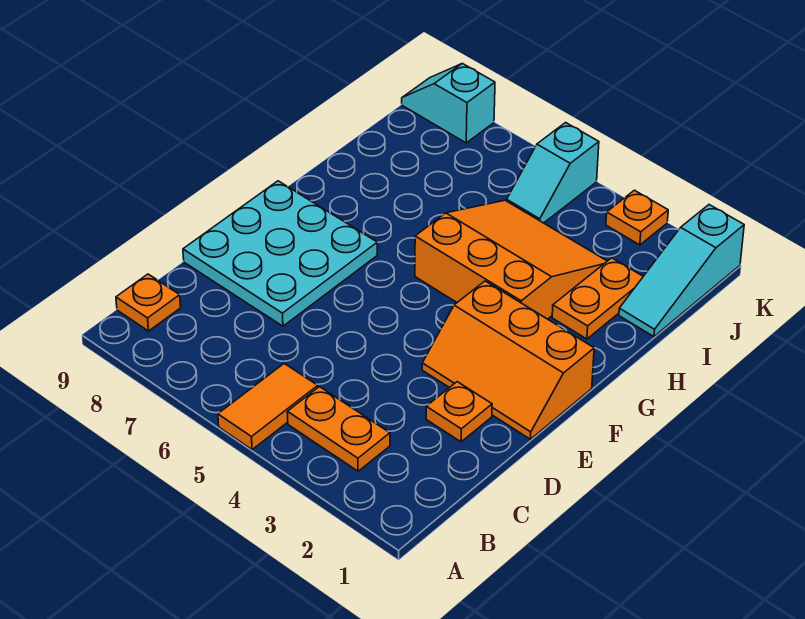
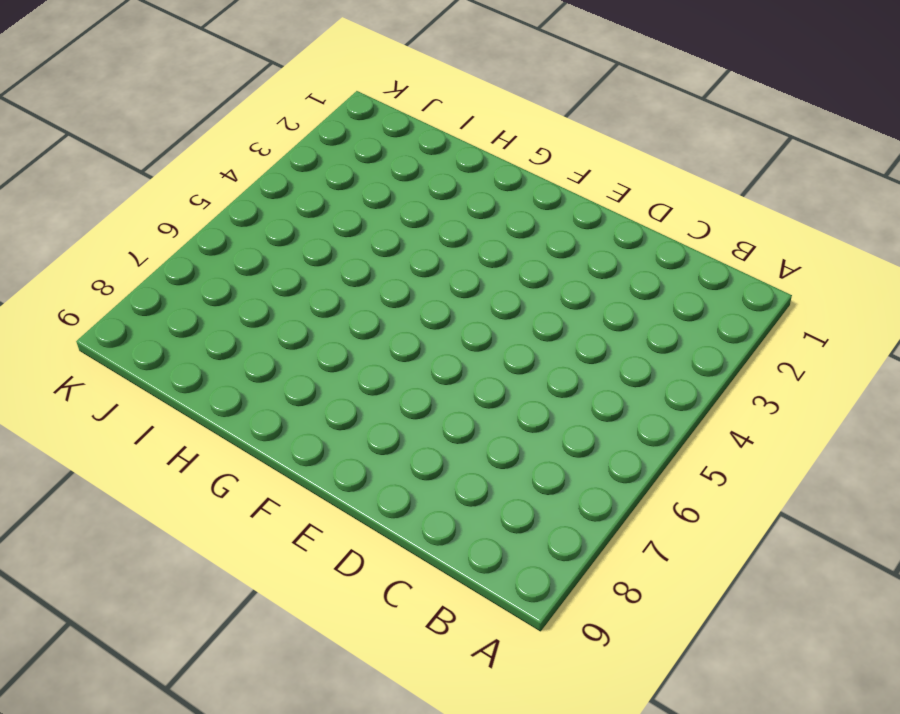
none -> orange tile A5:B5 level 1
none -> orange plate B3:B4 level 1
none -> orange plate B9 level 1

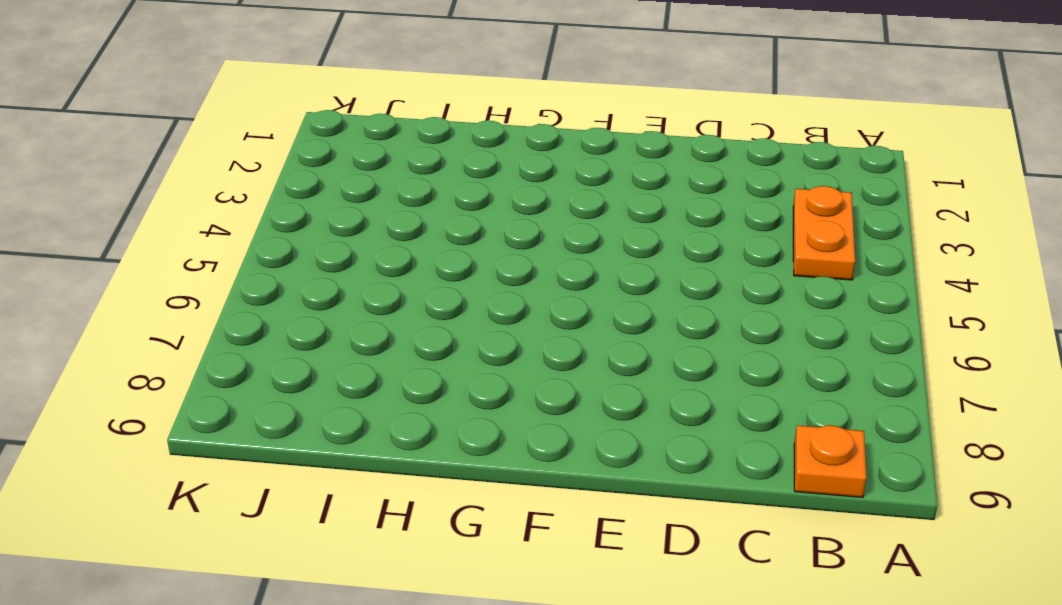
none -> orange tile A5:B5 level 1
none -> orange plate D2 level 1
none -> cyan plate D7:F9 level 1

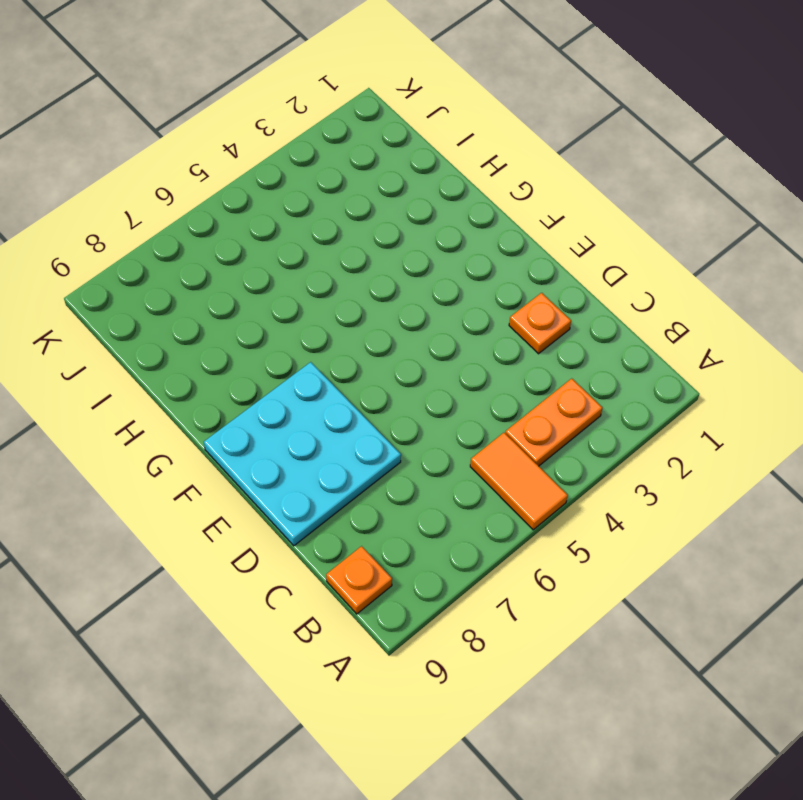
none -> orange slope E1:F3 level 1 top F
none -> orange slope G3:I5 level 1 top G
none -> orange plate H2:I2 level 1

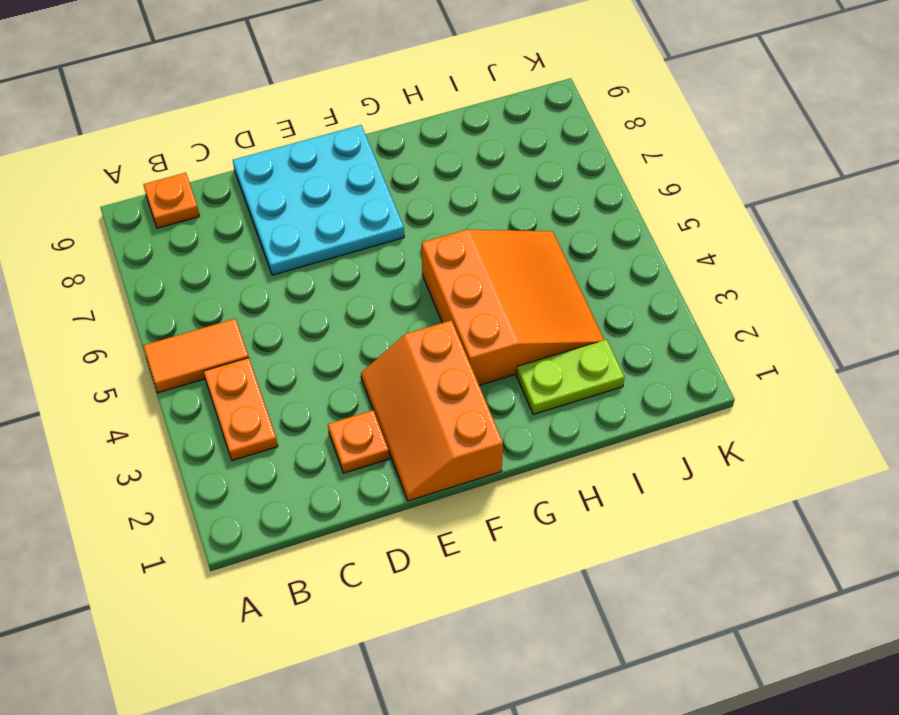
lime plate H2:I2 level 1 -> orange plate H2:I2 level 1
none -> cyan slope I1:K1 level 1 top K
none -> cyan slope J5:K5 level 1 top K
none -> orange plate K3 level 1

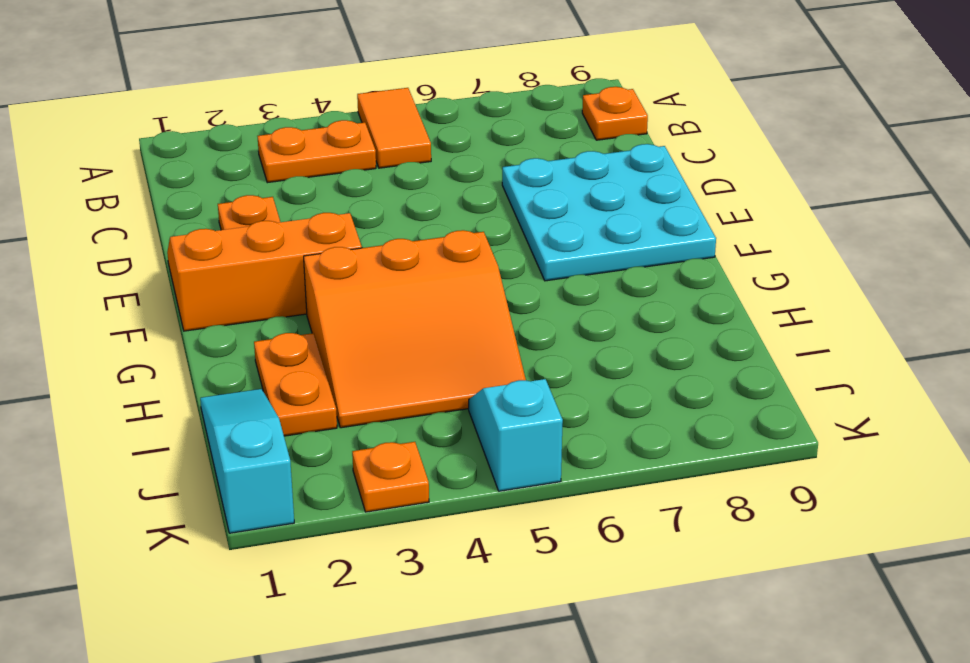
none -> cyan slope K8:K9 level 1 top 8

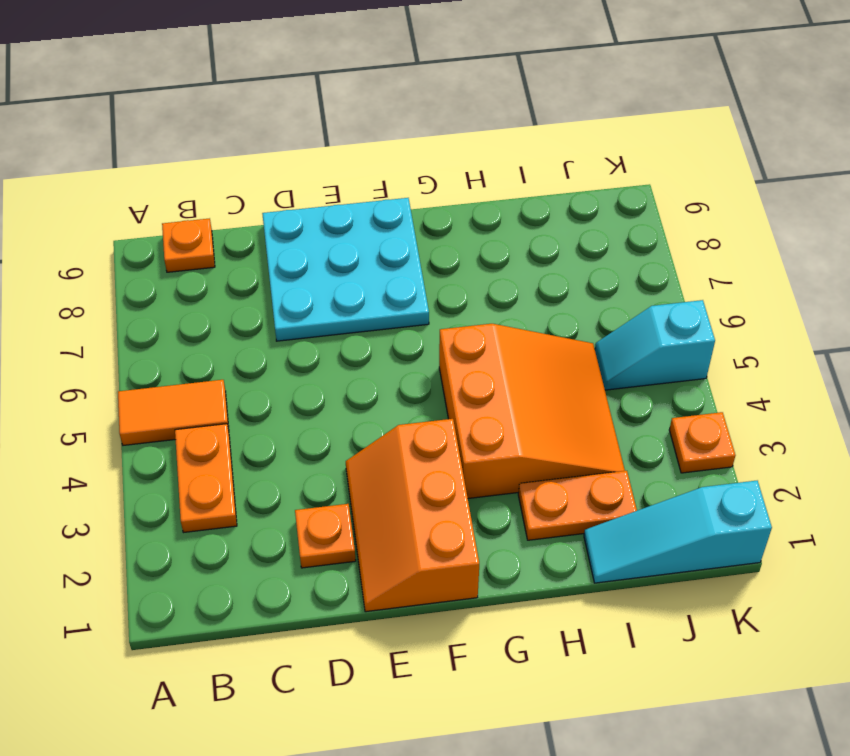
none -> cyan slope K8:K9 level 1 top 8

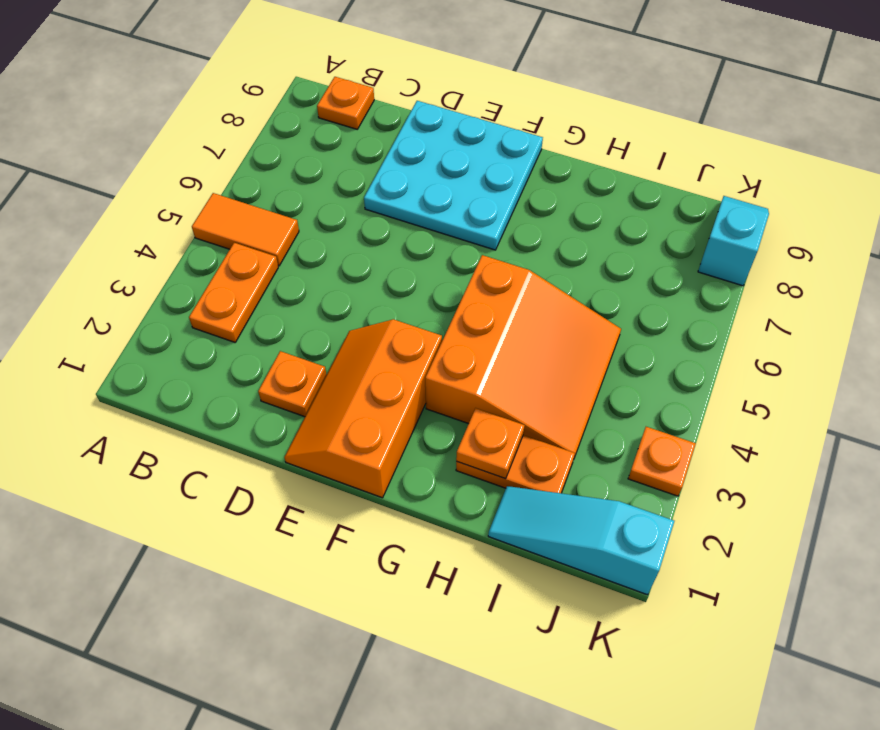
orange plate H2 level 2 -> none
none -> cyan slope J5:K5 level 1 top K

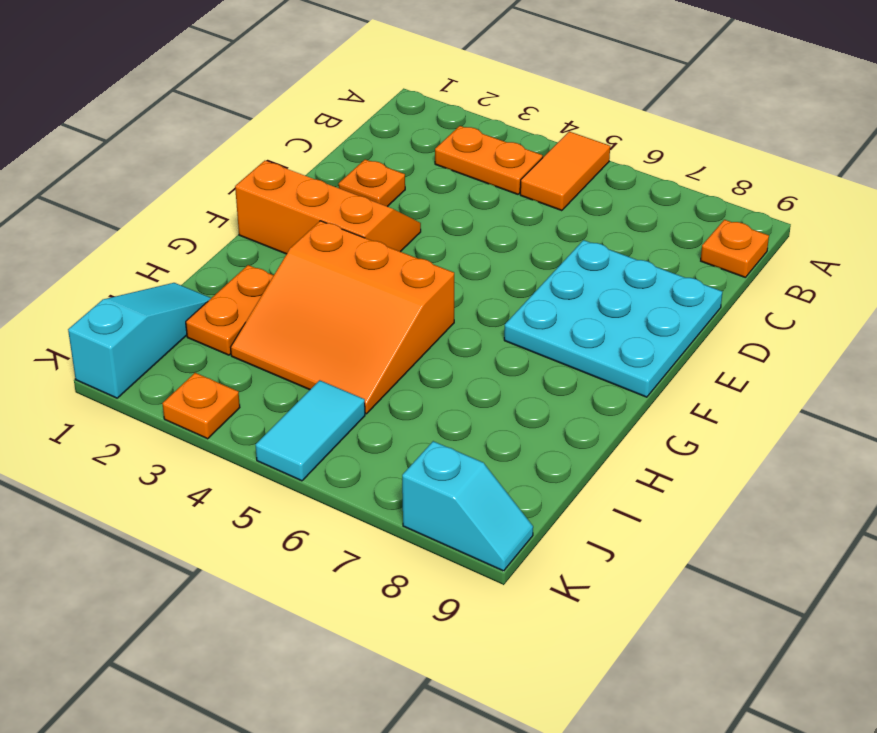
cyan tile J5:K5 level 1 -> cyan slope J5:K5 level 1 top K

